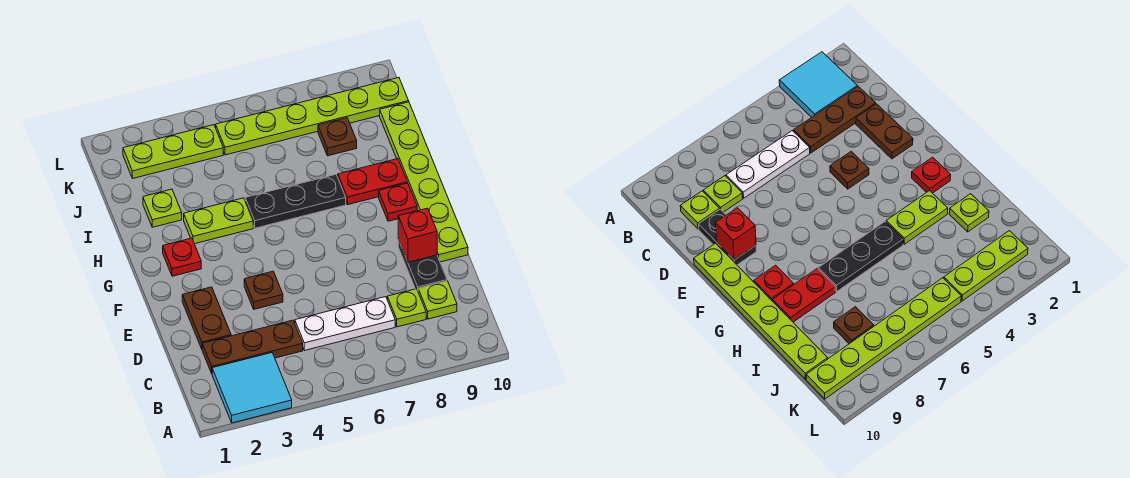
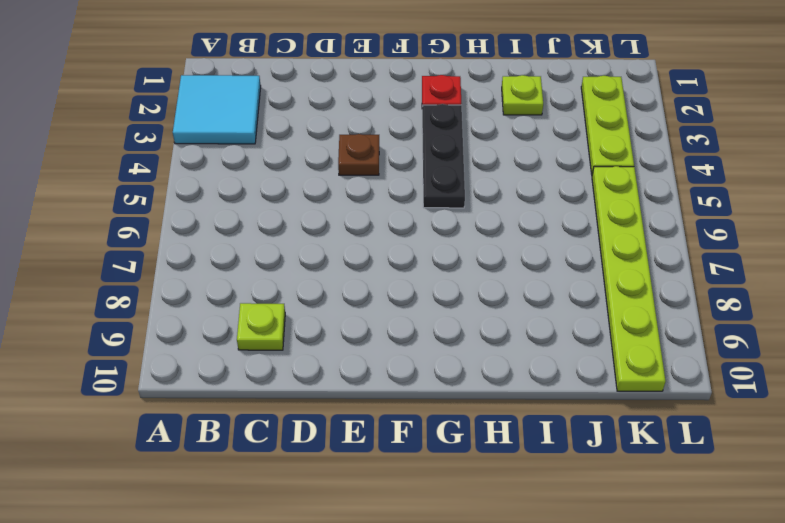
black plate G3:G5 level 1 -> black plate H5:H7 level 1
none -> brown plate C2:C4 level 1
none -> white plate C5:C7 level 1
none -> lime plate C8 level 1

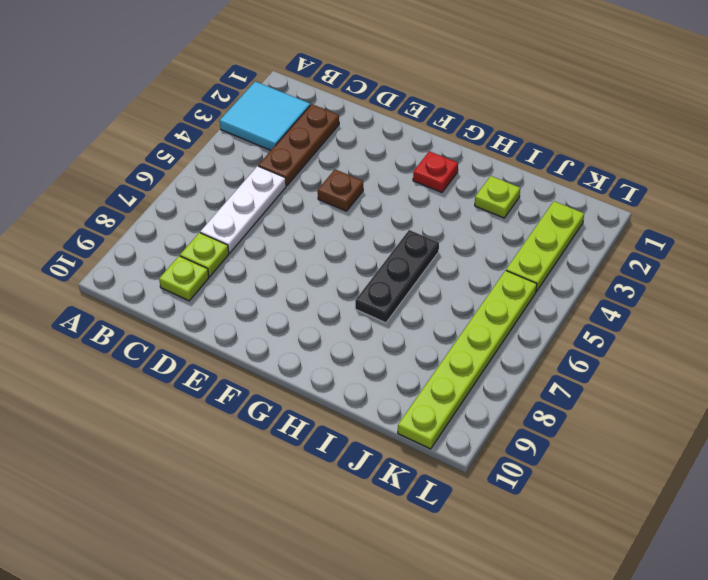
none -> brown plate D2:E2 level 1
none -> black plate D9:E9 level 1
none -> lime plate E10:J10 level 1

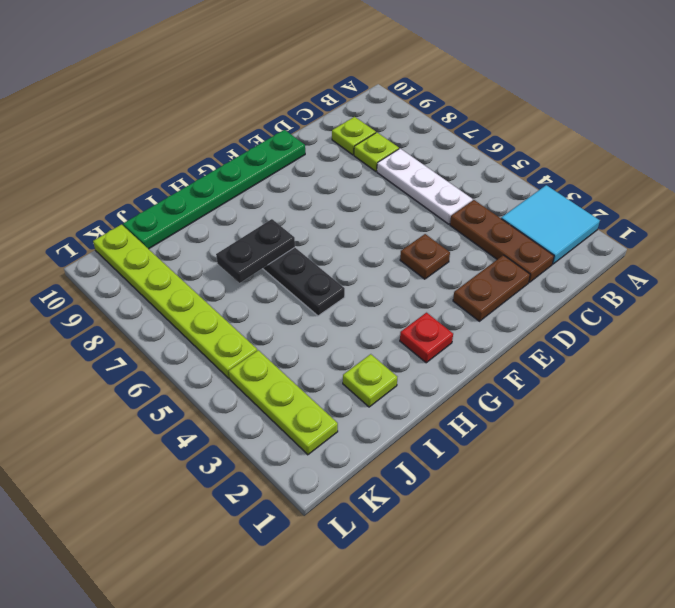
green plate E10:J10 level 1 -> lime plate E10:J10 level 1
black plate H7:I7 level 2 -> black plate D9:E9 level 1
none -> red plate G9 level 1
none -> lime plate H3:H4 level 1
none -> red plate H8:H9 level 1

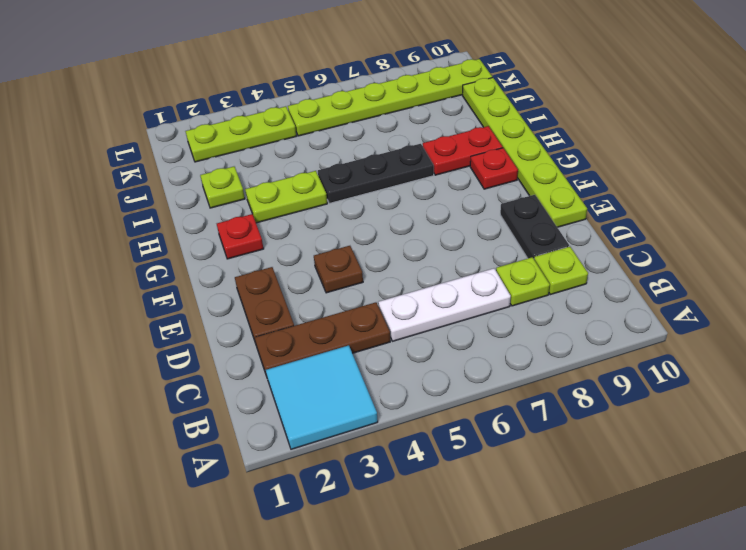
none -> brown plate J8 level 1
none -> red brick E9 level 2

